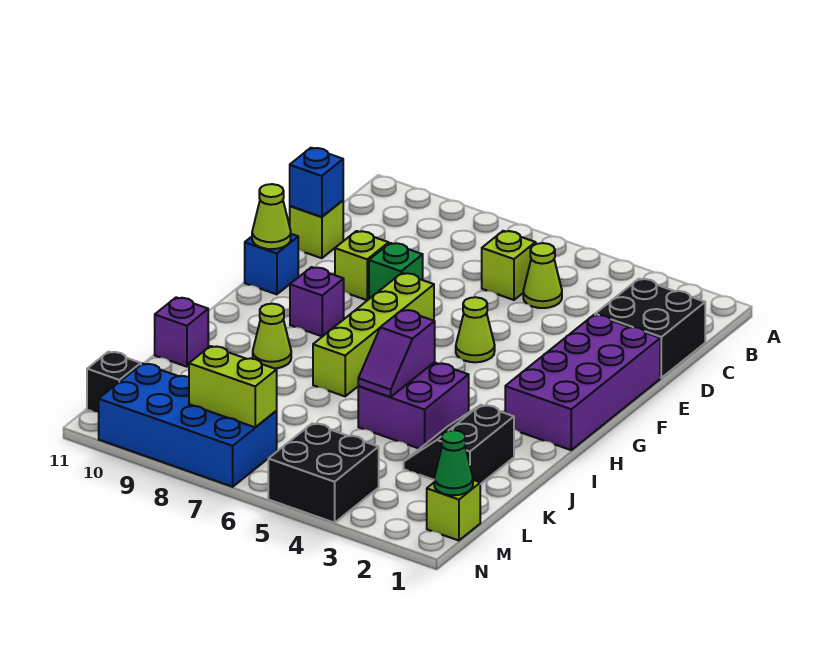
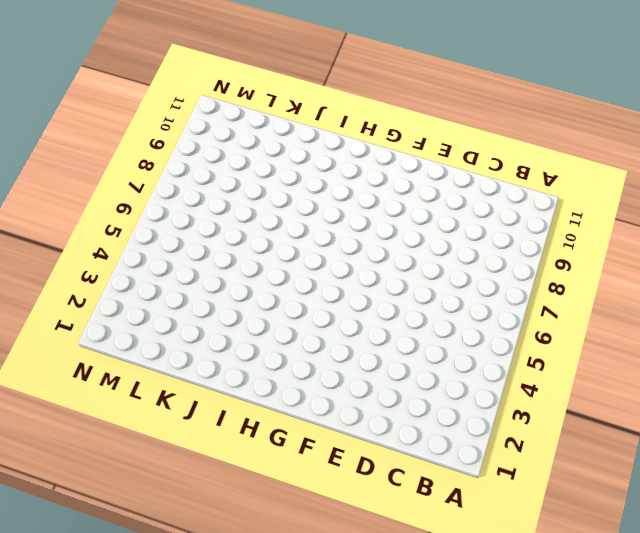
none -> black brick C1:D2 level 1
none -> lime cone C5 level 1
none -> lime brick C6 level 1

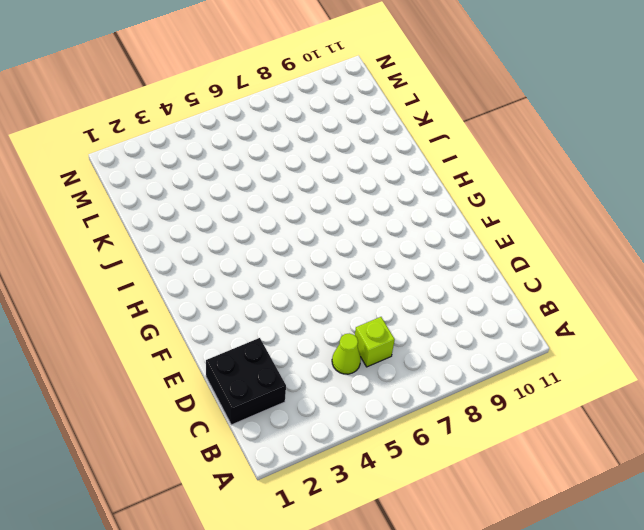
none -> lime brick D11 level 1
none -> purple brick E1:H2 level 1
none -> green brick E8 level 1

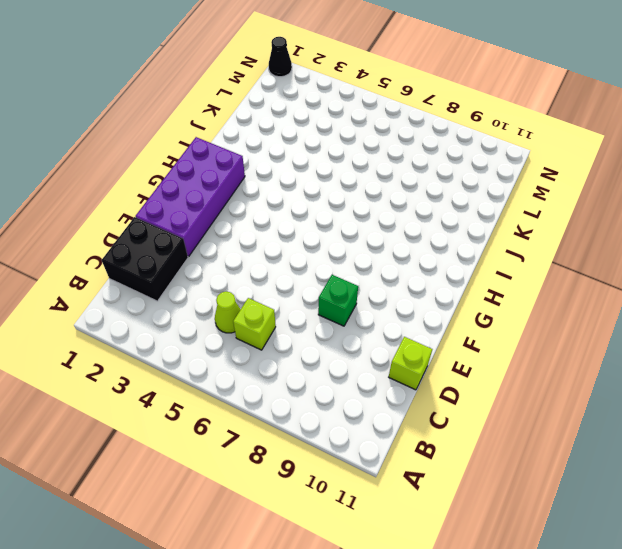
black cone N1 level 1 -> none
none -> lime brick E9 level 1
none -> lime cone F5 level 1
none -> lime brick F7:I7 level 1

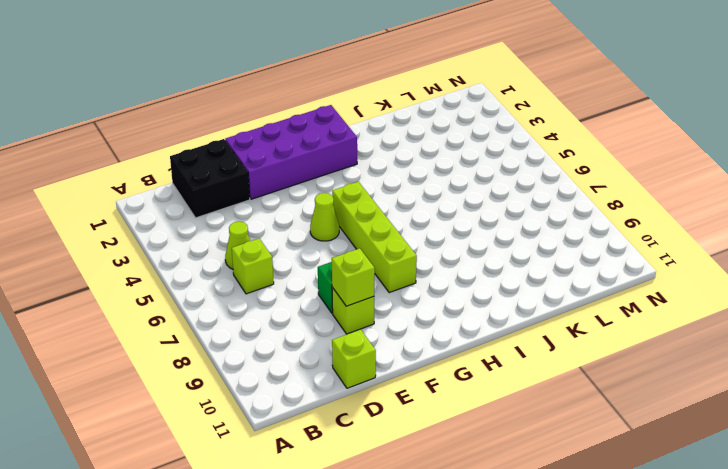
lime brick E9 level 2 -> lime brick M1 level 1
lime brick G5:G8 level 1 -> lime brick F7:I7 level 1
none -> blue brick F11 level 1
none -> purple brick G9 level 1
none -> purple brick I4:J5 level 1

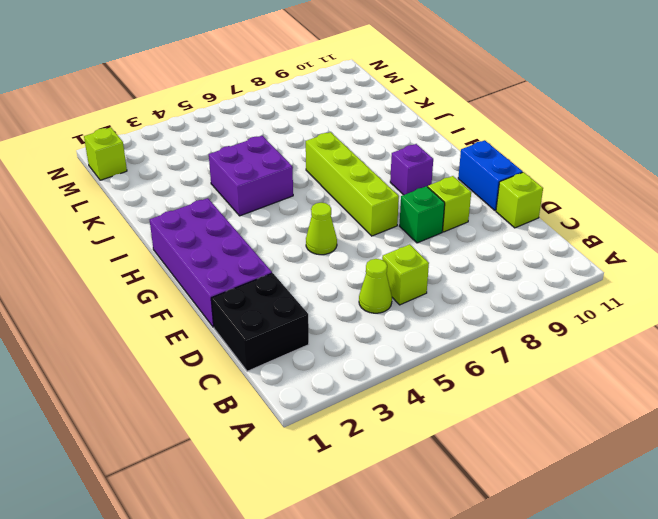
blue brick E11:F11 level 1 -> blue brick F11 level 1
none -> lime cone I9 level 1
none -> black slope J2:K3 level 1 top 2
none -> purple brick J11 level 1

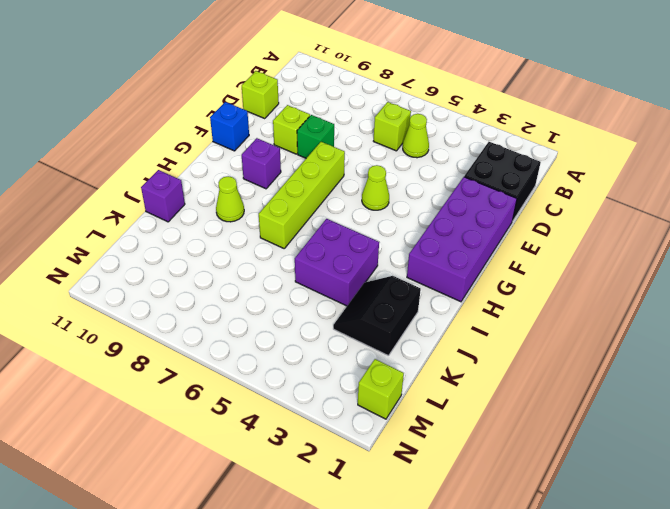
none -> black brick M4:N5 level 1
none -> blue brick M7:N10 level 1
none -> black brick M11 level 1

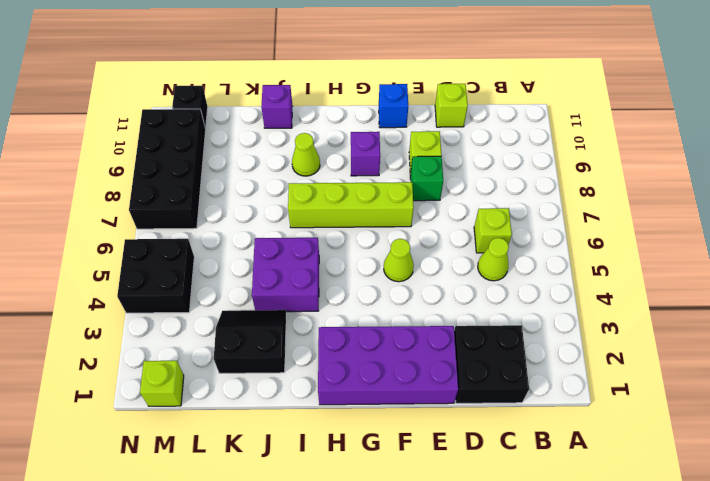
black brick M7:N10 level 1 -> blue brick M7:N10 level 1
none -> blue brick D11 level 2
none -> lime cone F11 level 2
none -> purple slope I5:J5 level 2 top I

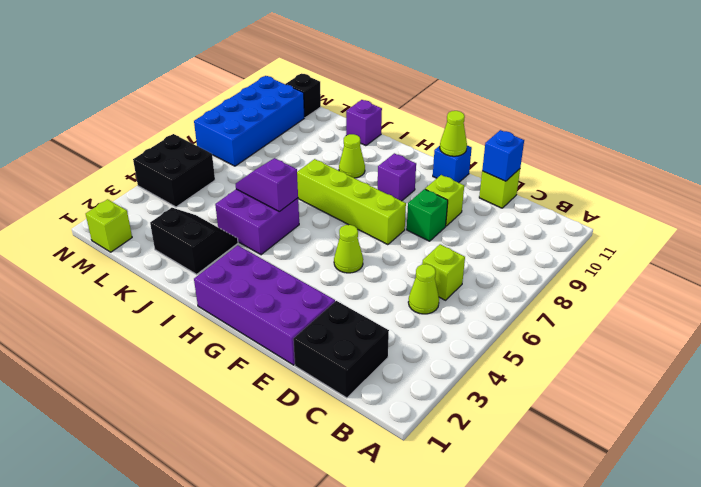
none -> green cone M1 level 2
none -> lime brick M7:M8 level 2

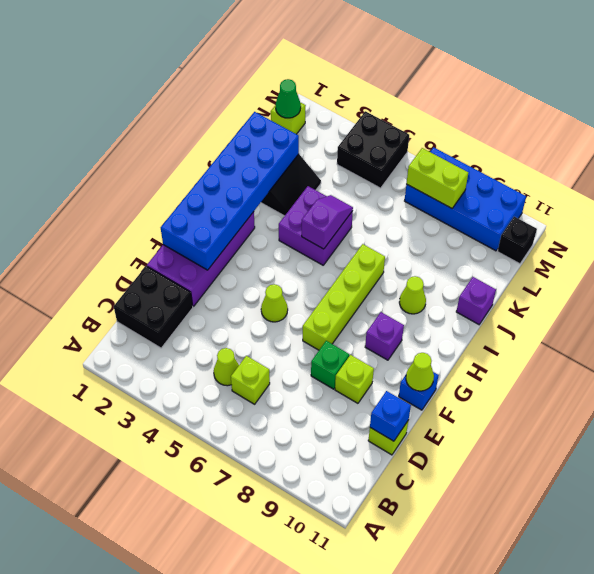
blue brick F1:K2 level 2 -> none

